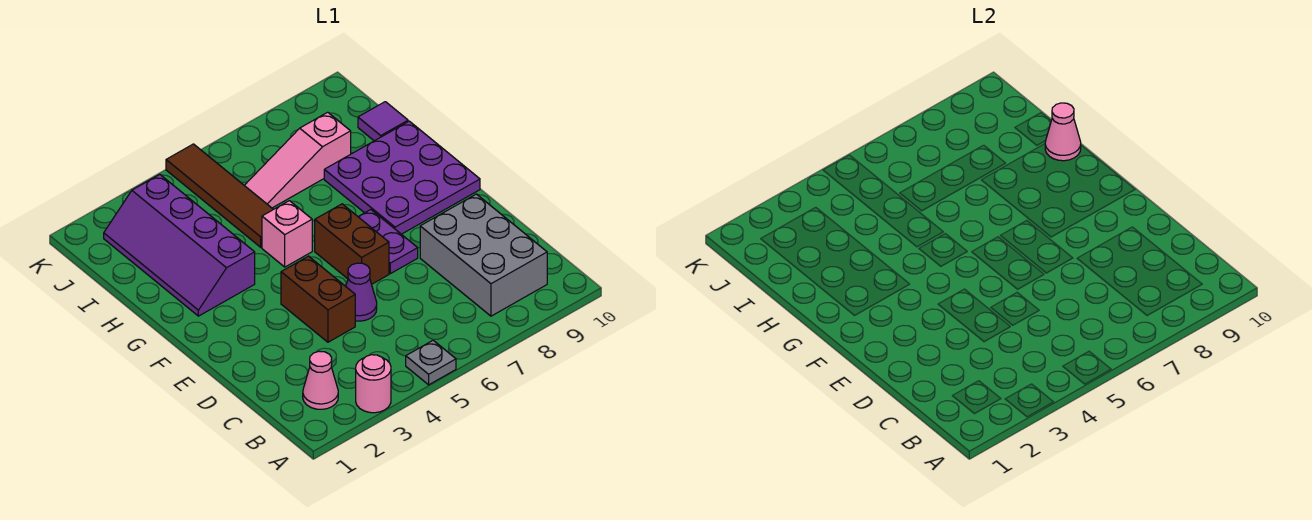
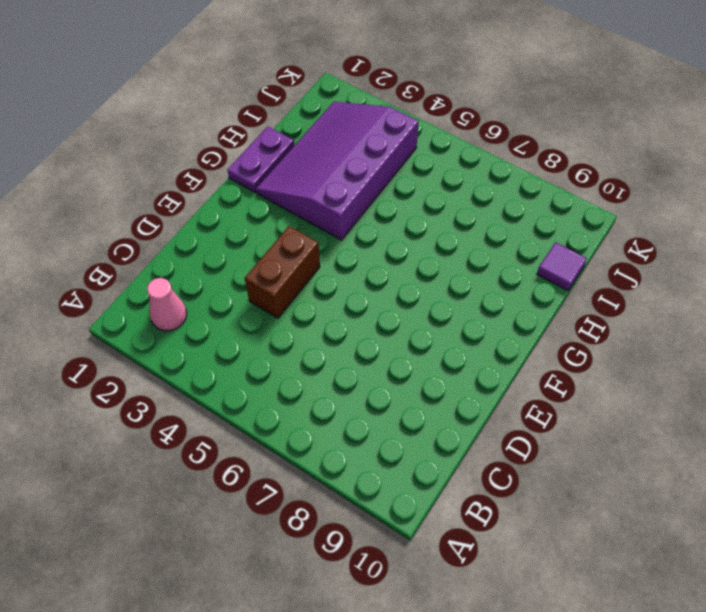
purple plate G1:H1 level 1 -> purple plate E7:F7 level 1
purple slope G2:J4 level 1 top 4 -> purple slope G2:J3 level 1 top 3
none -> pink round brick A3 level 1
none -> grey plate A5 level 1
none -> grey brick B8:D9 level 1

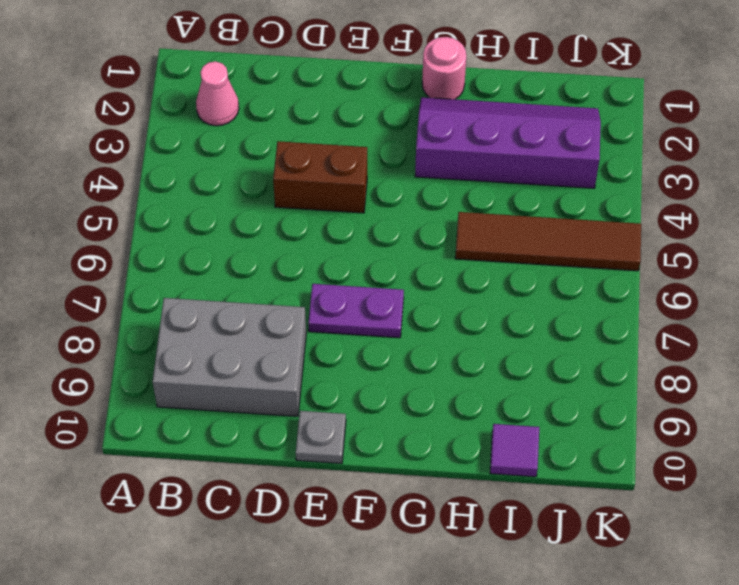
grey plate E10 level 1 -> grey plate A5 level 1
pink round brick G1 level 1 -> pink round brick A3 level 1
none -> purple cone D5 level 1
none -> brown brick E6:F6 level 1
none -> purple plate F8:H10 level 1

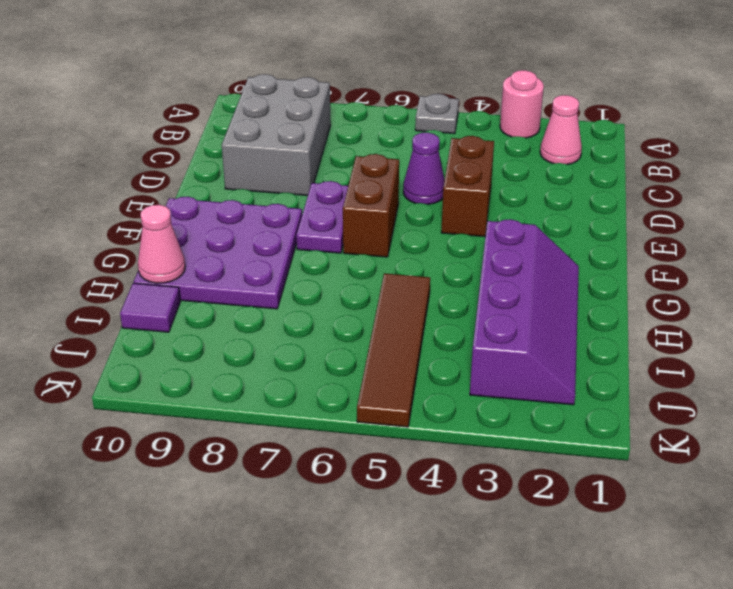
none -> pink brick G5 level 1
none -> pink slope I6:I8 level 1 top 8

